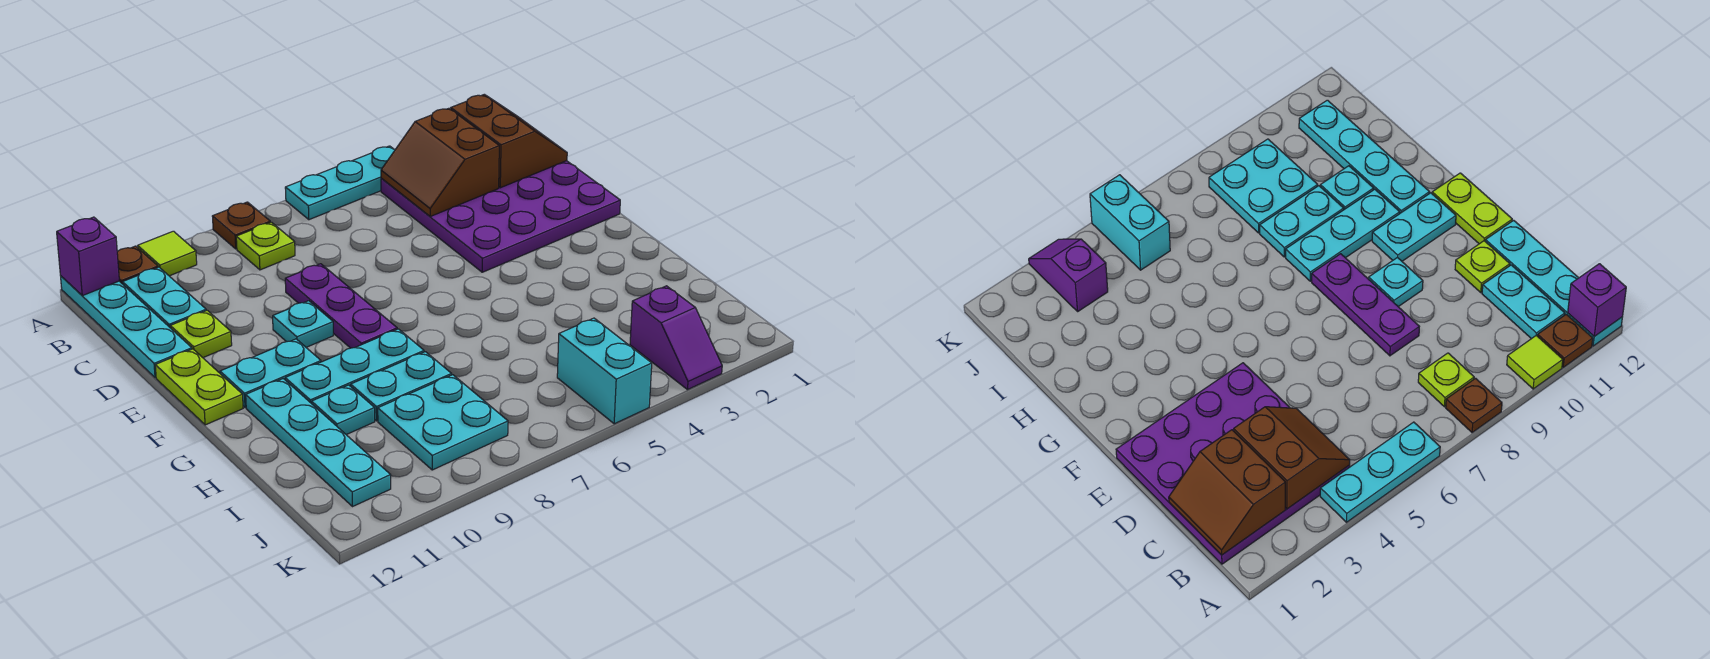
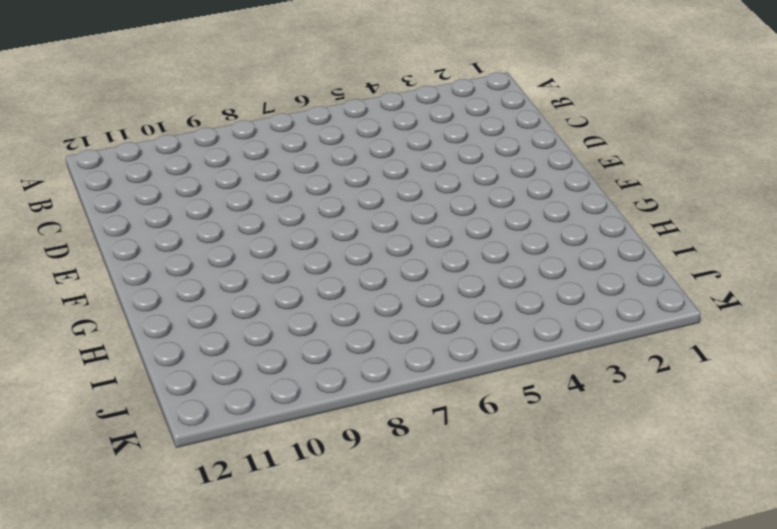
none -> cyan plate A4:A6 level 1
none -> brown plate A8 level 1
none -> lime tile A10 level 1

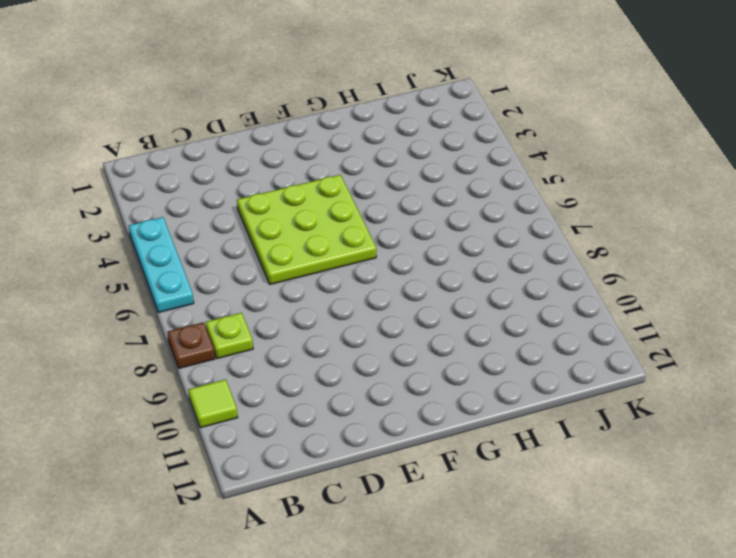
lime plate D4:F6 level 1 -> purple plate B1:E4 level 1
none -> brown plate A11 level 1
none -> cyan plate A12:D12 level 1
none -> cyan plate B11:C11 level 1

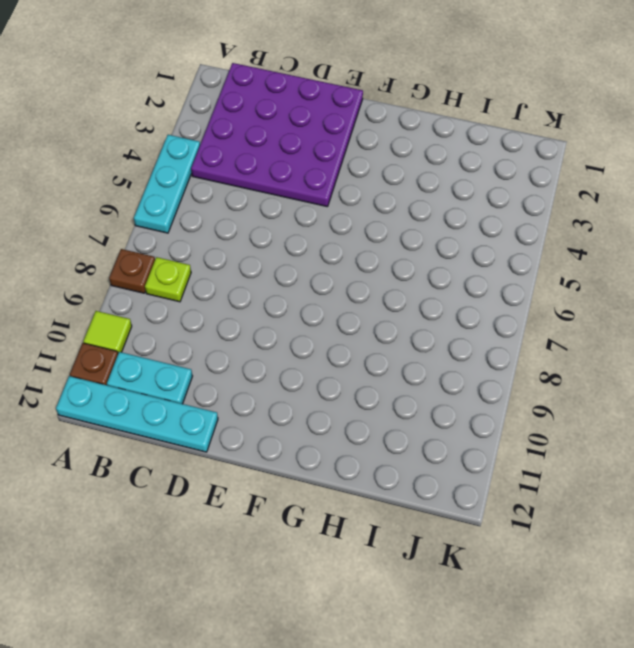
none -> purple plate D8:F8 level 1
none -> lime plate D11 level 1
none -> cyan plate E9 level 1

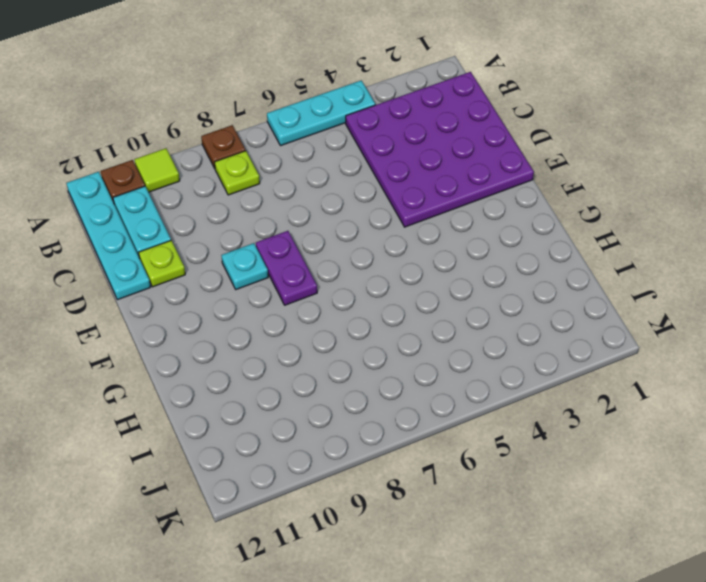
purple plate E8:F8 level 1 -> purple plate D8:F8 level 1
none -> lime plate E12:F12 level 1
none -> cyan plate F10:F11 level 1
none -> cyan plate G8:G10 level 1

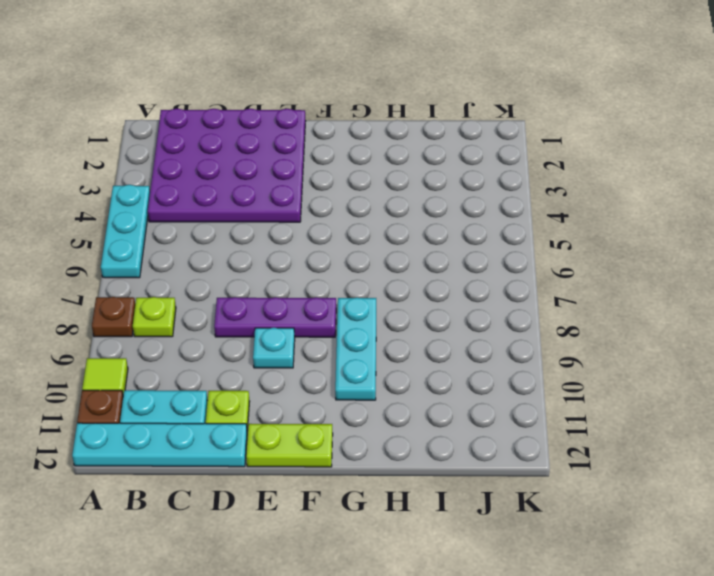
none -> cyan plate F10:F11 level 1
none -> cyan plate G11:J11 level 1
none -> cyan plate H8:H9 level 1

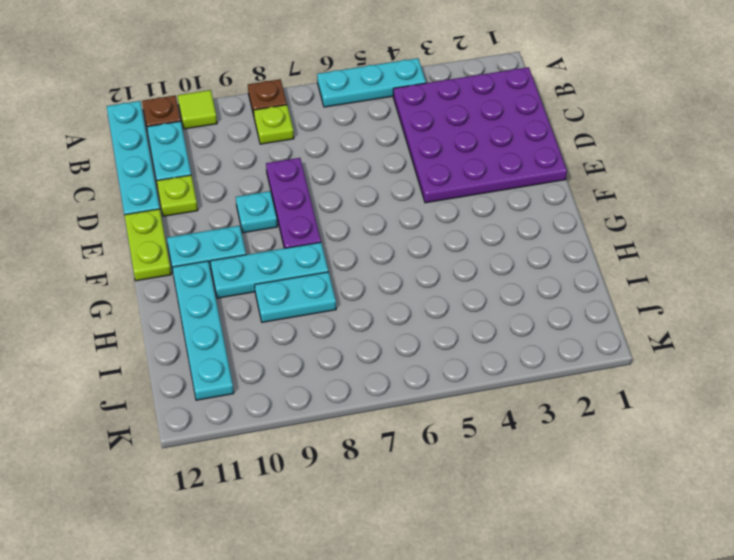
none -> cyan plate H10 level 1
none -> cyan plate I8:J9 level 1
none -> purple slope J3:K3 level 1 top J

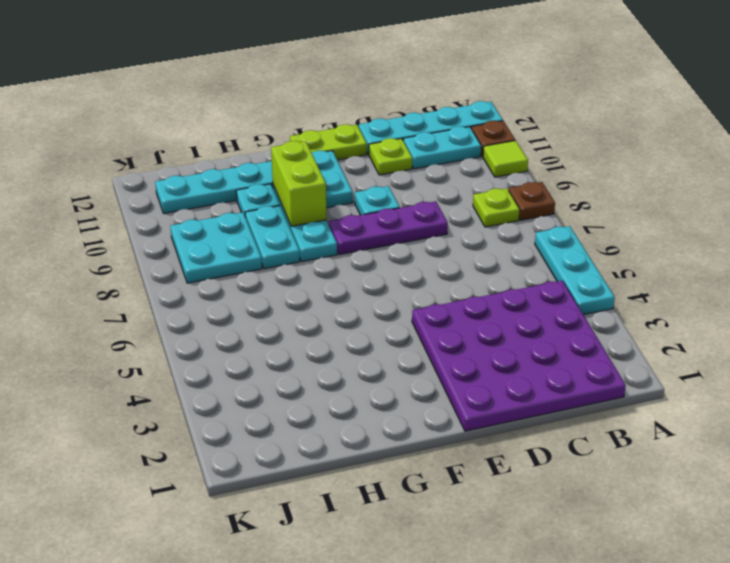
lime brick G9:G10 level 2 -> none
none -> purple slope J3:K3 level 1 top J
none -> cyan brick J5:K5 level 1
none -> purple brick A12 level 2

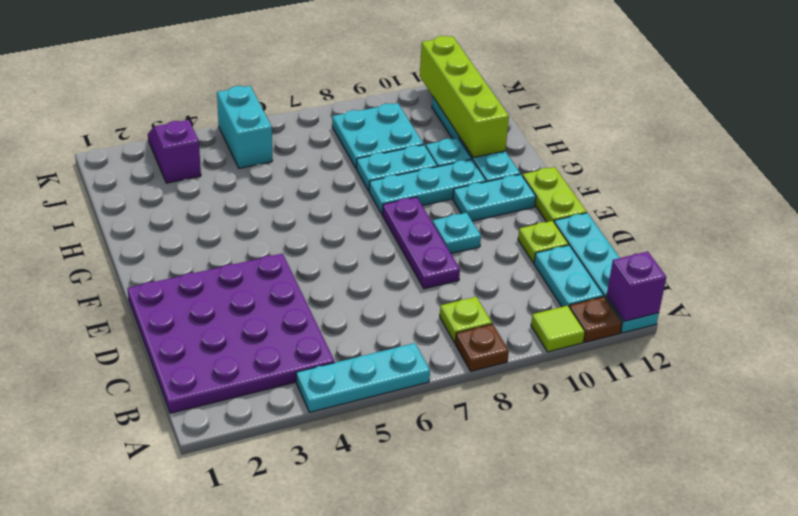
lime brick H11:K11 level 2 -> none
none -> brown slope B1:C2 level 2 top 2
none -> brown slope B3:C4 level 2 top 3

